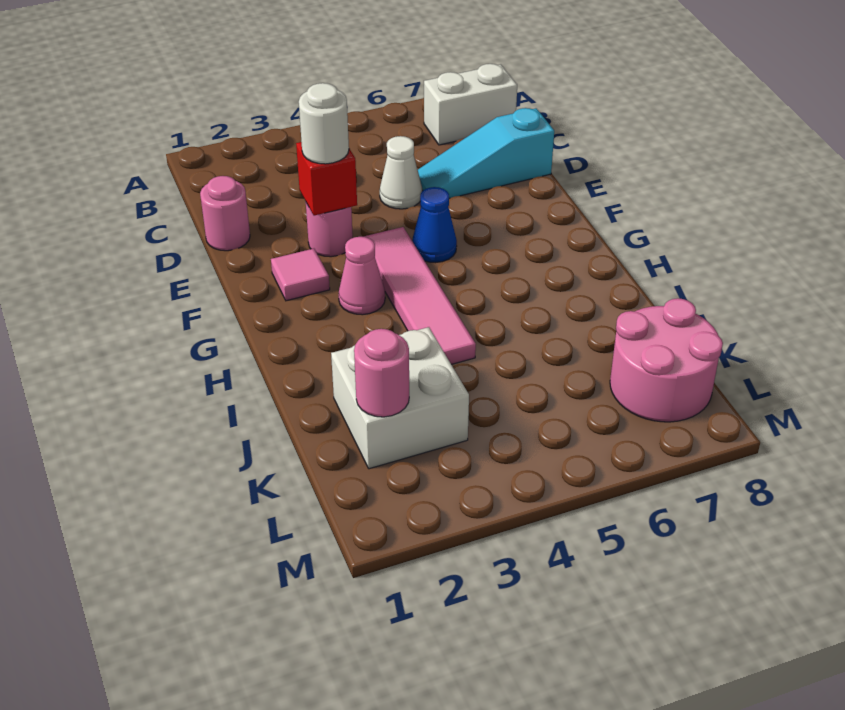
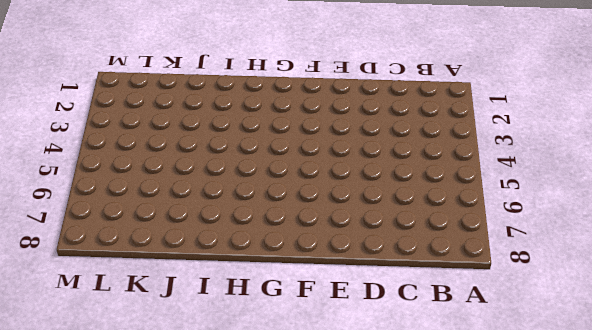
none -> white brick B7:B8 level 1
none -> pink round brick D1 level 1
none -> white cone D5 level 1

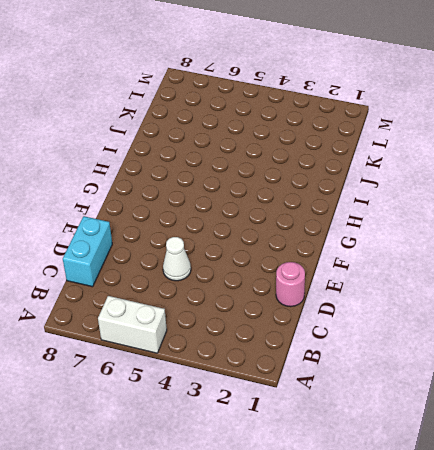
white brick A5:A6 level 1 -> white brick B7:B8 level 1
cyan brick C8:D8 level 1 -> cyan slope D6:D8 level 1 top 8
none -> pink round brick E3 level 1
none -> pink tile F2 level 1
none -> pink tile F4:I4 level 1

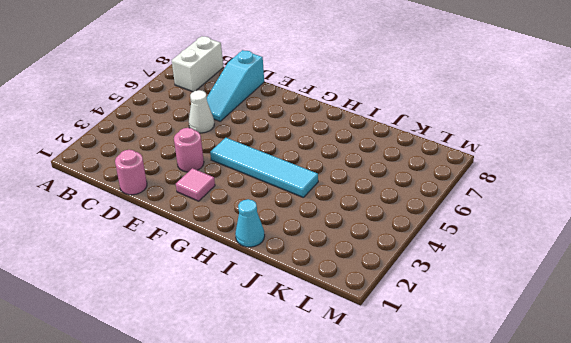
cyan tile F4:I4 level 1 -> pink tile F4:I4 level 1
cyan cone I1 level 1 -> none
none -> blue cone F5 level 1
none -> pink cone G3 level 1
none -> white brick J2:K3 level 1

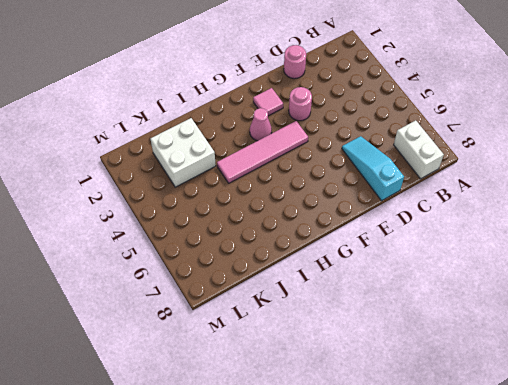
none -> white cone D5 level 1
none -> blue cone F5 level 1
none -> pink round brick K7:L8 level 1

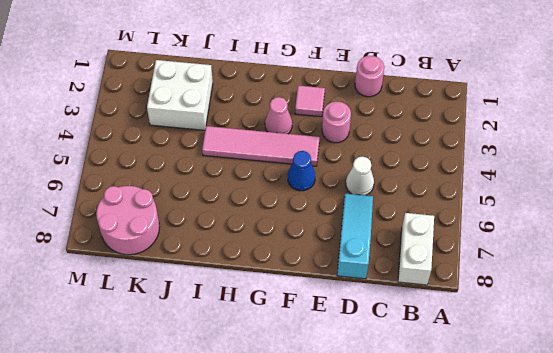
none -> red brick E3 level 2
none -> pink round brick K2 level 2
none -> white round brick E3 level 3

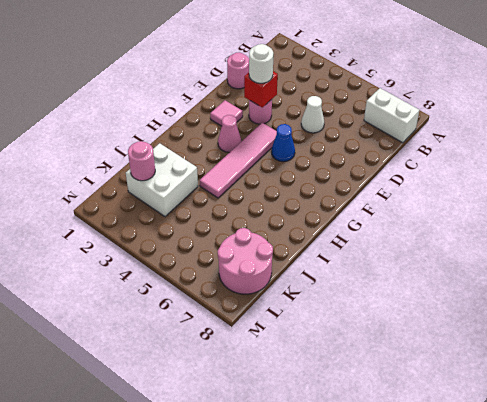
none -> cyan slope D6:D8 level 1 top 8

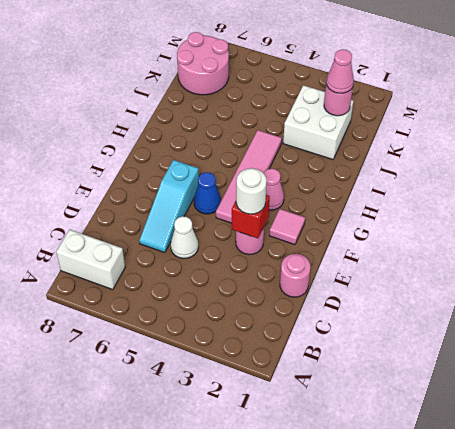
cyan slope D6:F6 level 1 top F -> cyan slope D6:D8 level 1 top 8
pink cone K2 level 3 -> none

